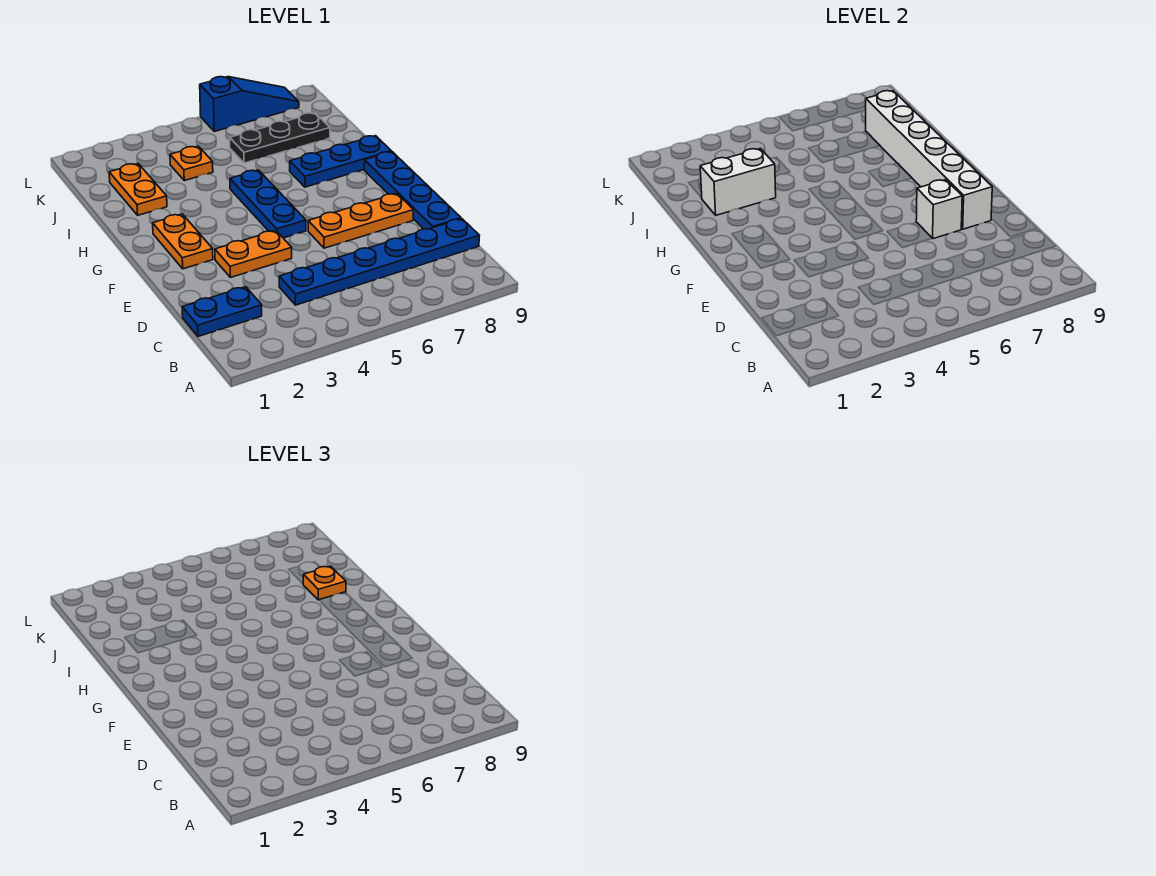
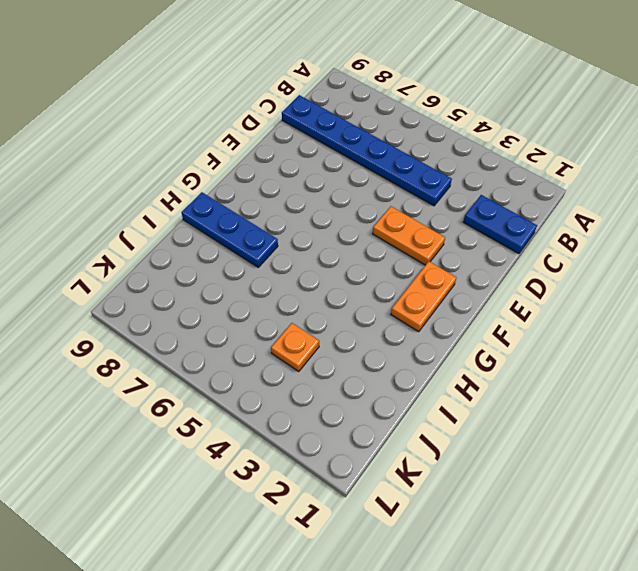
none -> blue plate D9:G9 level 1
none -> orange plate E6:E8 level 1
none -> blue plate F5:H5 level 1

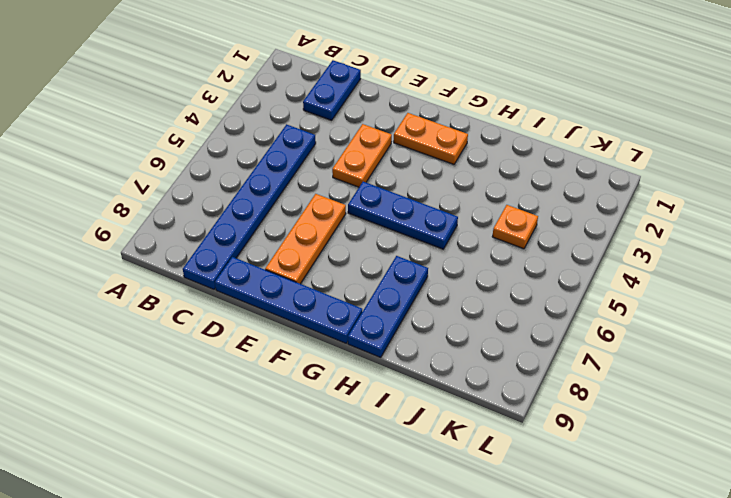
none -> orange plate I2:J2 level 1
none -> black plate J6:J8 level 1
none -> blue slope L6:L8 level 1 top 6

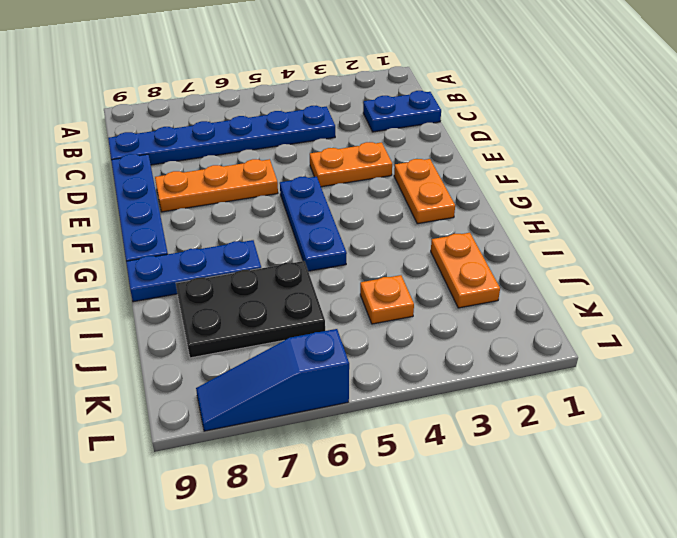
black plate I6:J8 level 1 -> black plate J6:J8 level 1
none -> white brick E7 level 2
none -> white brick E8:J8 level 2
none -> white brick I2:I3 level 2

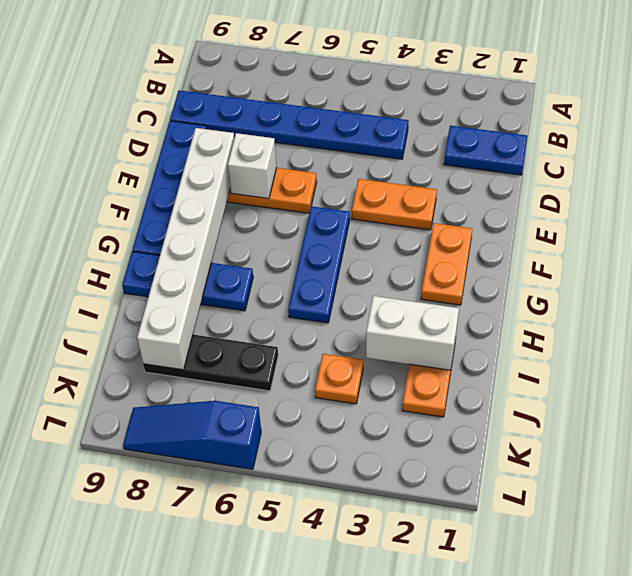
none -> orange plate I8 level 3

